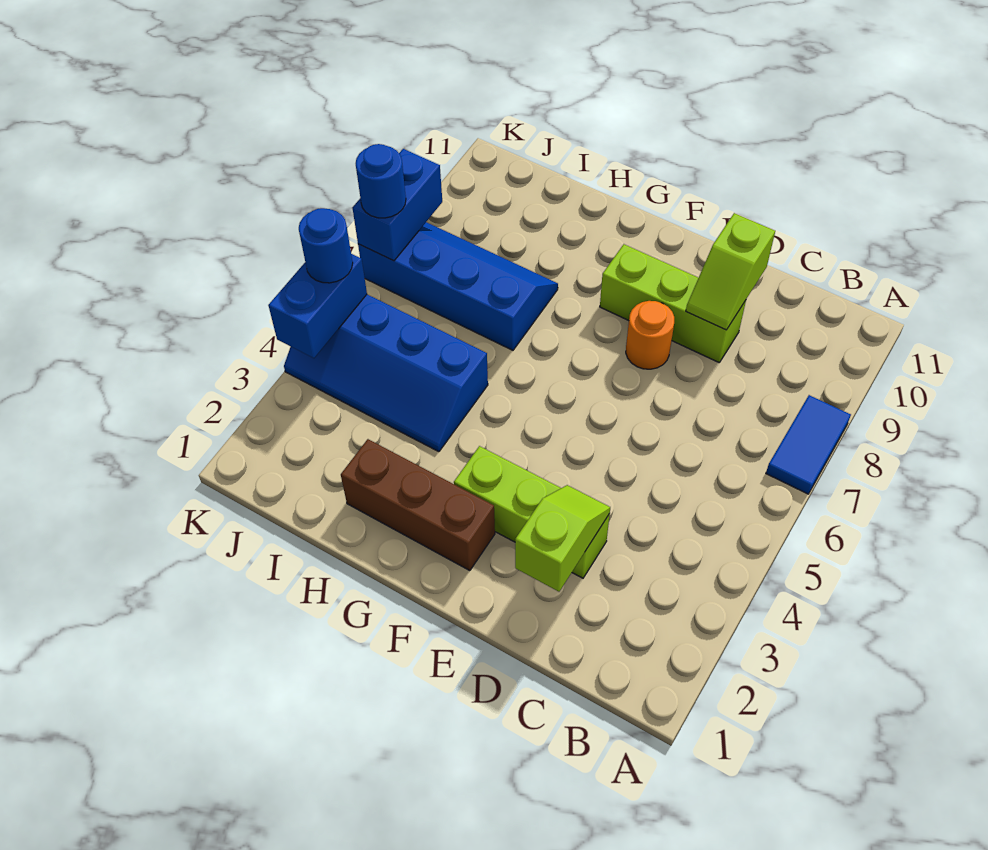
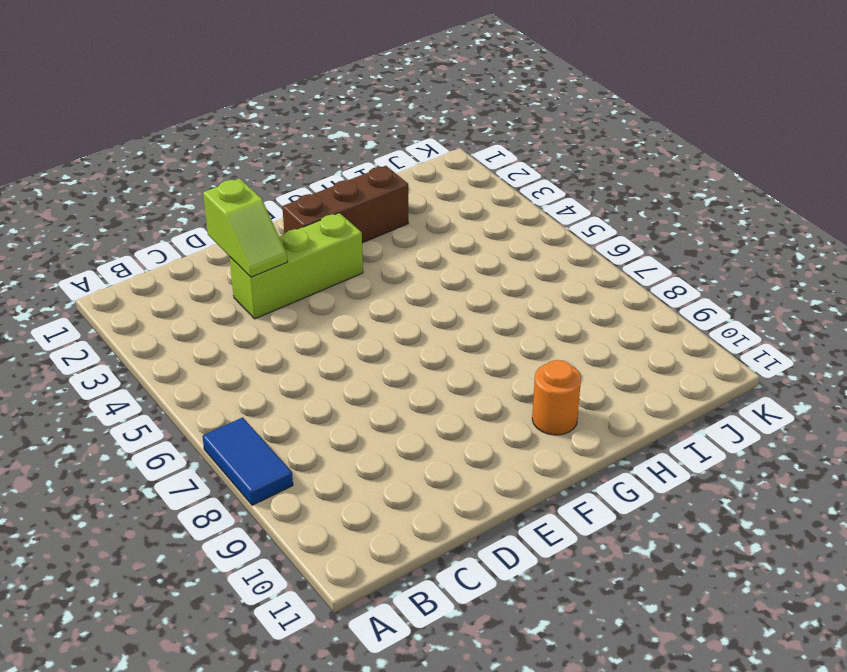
orange round brick G10 level 1 -> orange round brick E8 level 1
none -> lime brick D9:F9 level 1
none -> blue slope H4:K5 level 1 top 5
none -> blue slope H7:K8 level 1 top 7

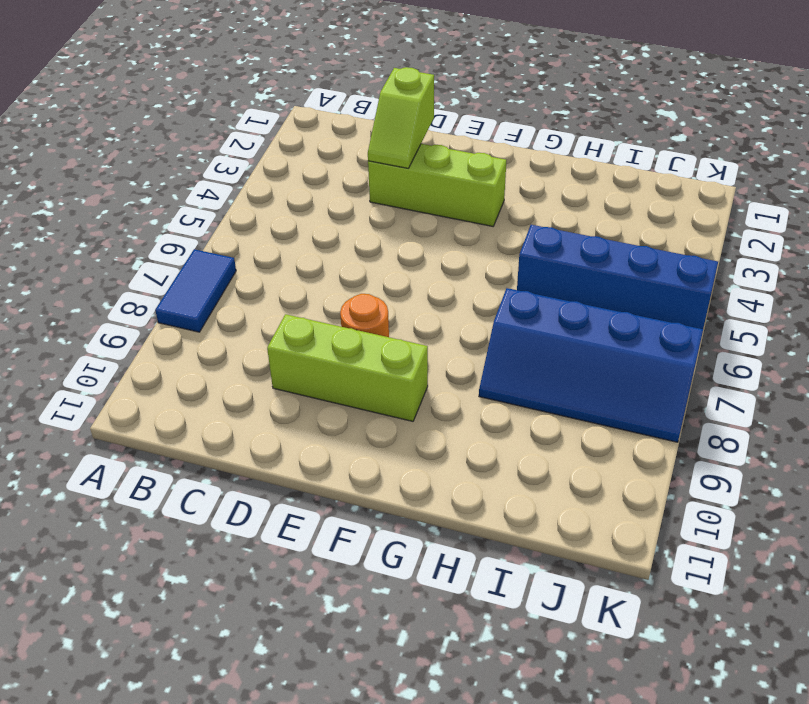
none -> brown brick F2:H2 level 1
none -> lime slope D9:D10 level 2 top 10
none -> blue brick K4:K5 level 2

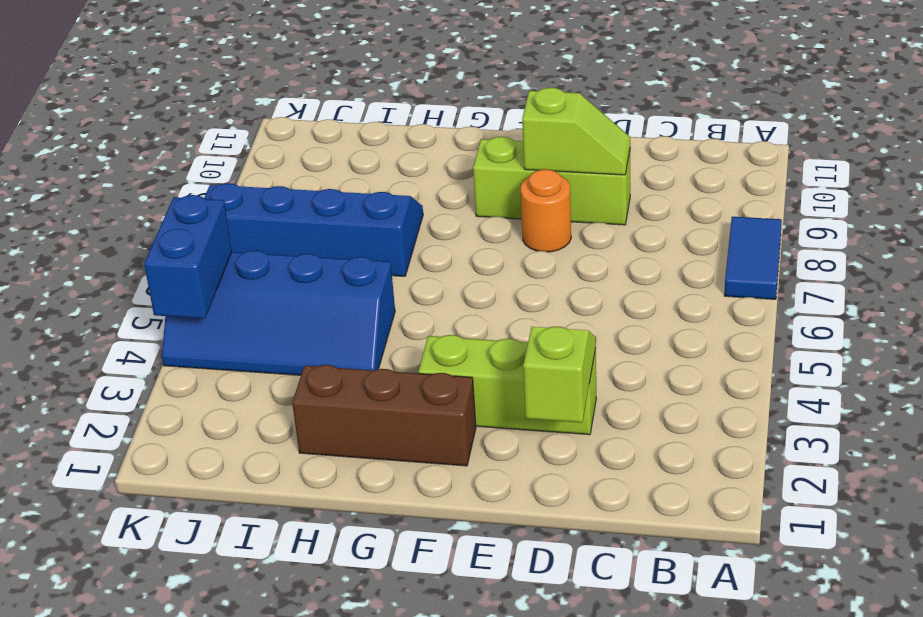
lime slope D9:E9 level 2 top E -> lime slope D9:D10 level 2 top 10
none -> blue brick K7:K8 level 2
none -> blue round brick K5 level 3
none -> blue round brick K7 level 3

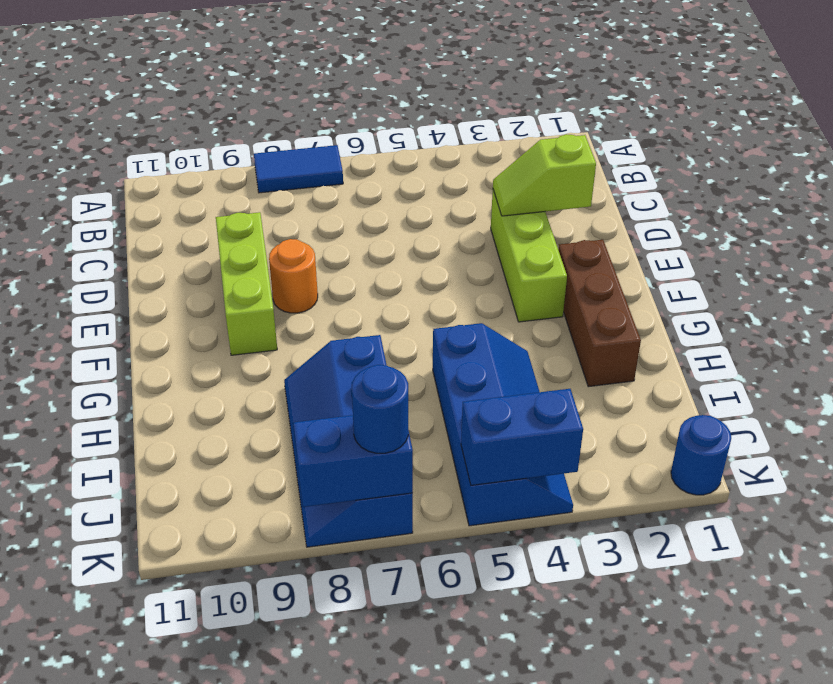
blue round brick K1 level 1 -> blue round brick K5 level 3
none -> lime slope D9:D10 level 2 top 10

